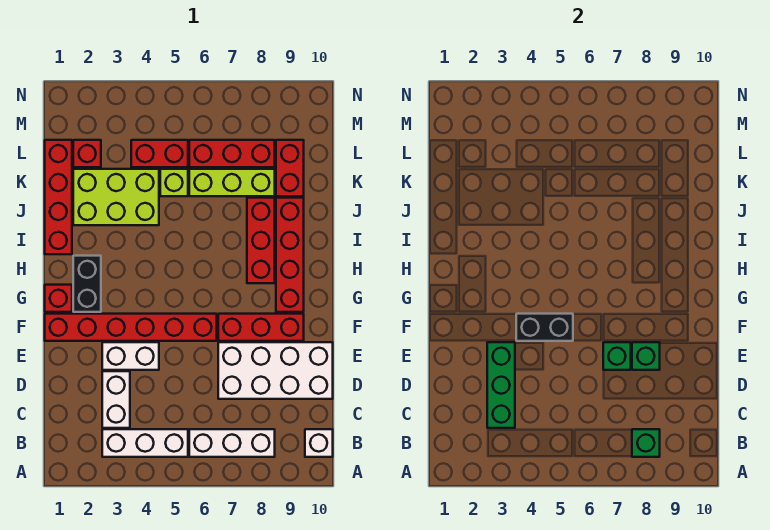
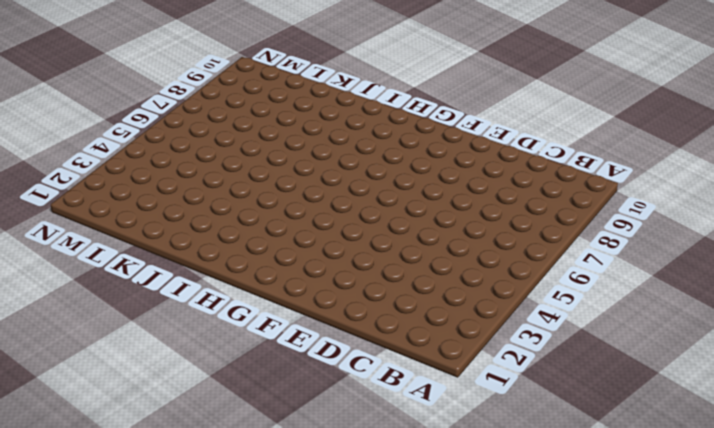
none -> white brick B3:B5 level 1
none -> white brick B6:B8 level 1
none -> white brick B10 level 1

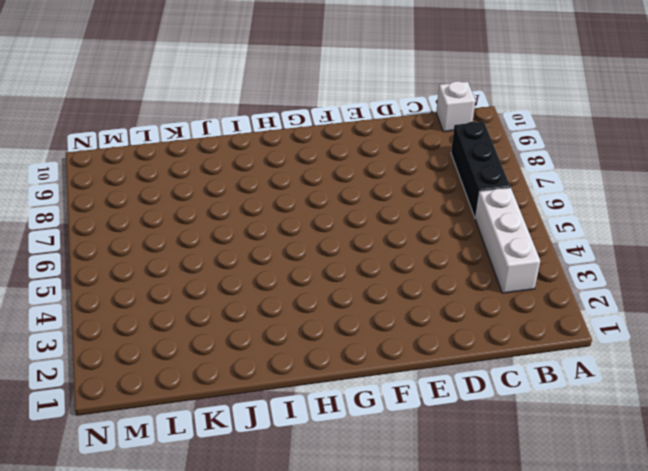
black brick B6:B8 level 1 -> white brick B6:B8 level 1
none -> white brick C3:D3 level 1
none -> white brick D7:E10 level 1
none -> white brick E3:E4 level 1

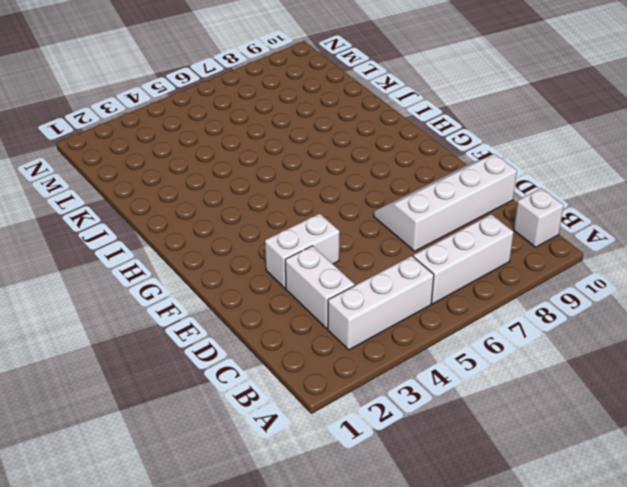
white slope D7:E10 level 1 top D -> white brick D7:E10 level 1
none -> red brick F1:F6 level 1
none -> red brick F7:F9 level 1
none -> red brick G1 level 1

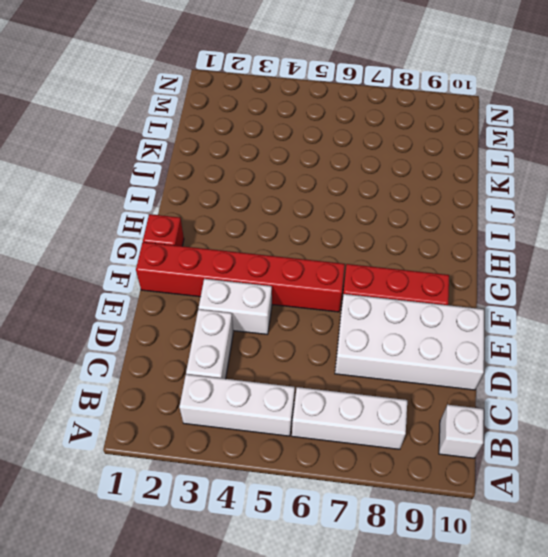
none -> black brick G2:H2 level 1
none -> red brick G9:J9 level 1
none -> red brick H8:J8 level 1

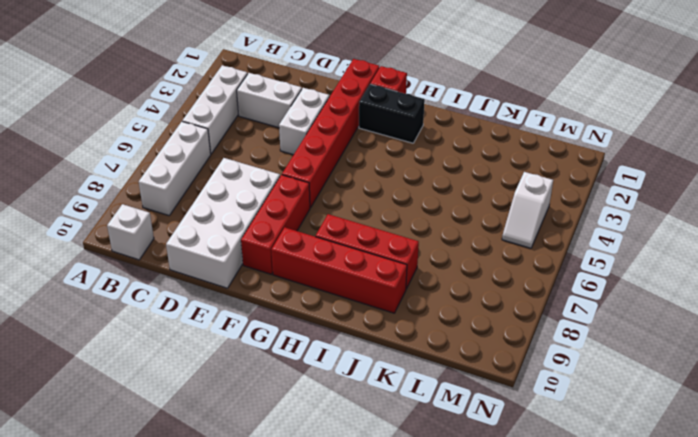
white slope M4:M5 level 1 top 4 -> none
none -> red brick I1:L1 level 1
none -> lime brick J2:K4 level 1
none -> lime brick K5 level 1

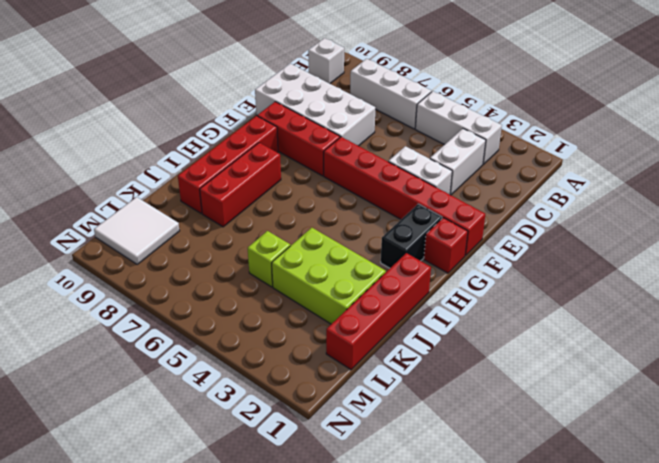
white tile L9:M10 level 1 -> red brick K9:L9 level 1
none -> lime brick K6:K8 level 1
none -> red brick L2 level 1
none -> red brick L4:L5 level 1

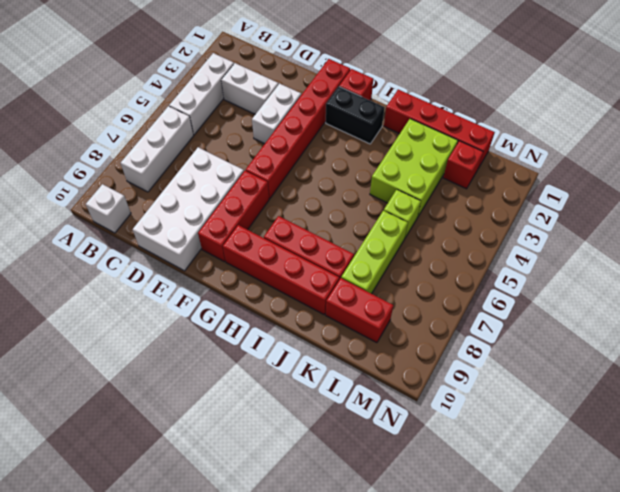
none -> red brick L4:L5 level 1
none -> red brick L6:L8 level 1
none -> green brick B8 level 2

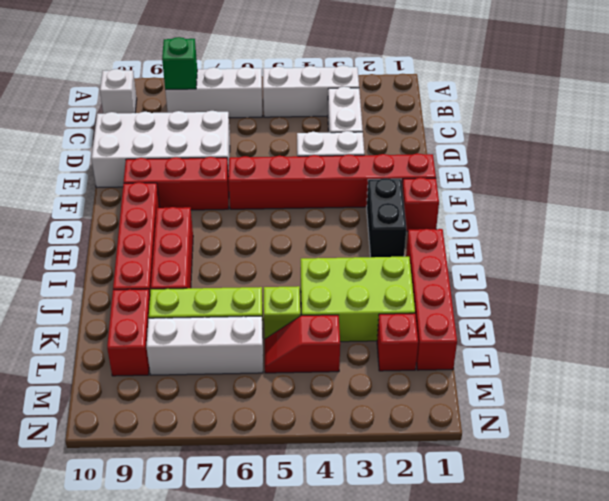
red slope L4:L5 level 1 top 4 -> red brick L4:L5 level 1
white brick L6:L8 level 1 -> red brick L6:L8 level 1
none -> green brick C3:E3 level 2
none -> green brick E7 level 2
none -> green brick E8 level 2

